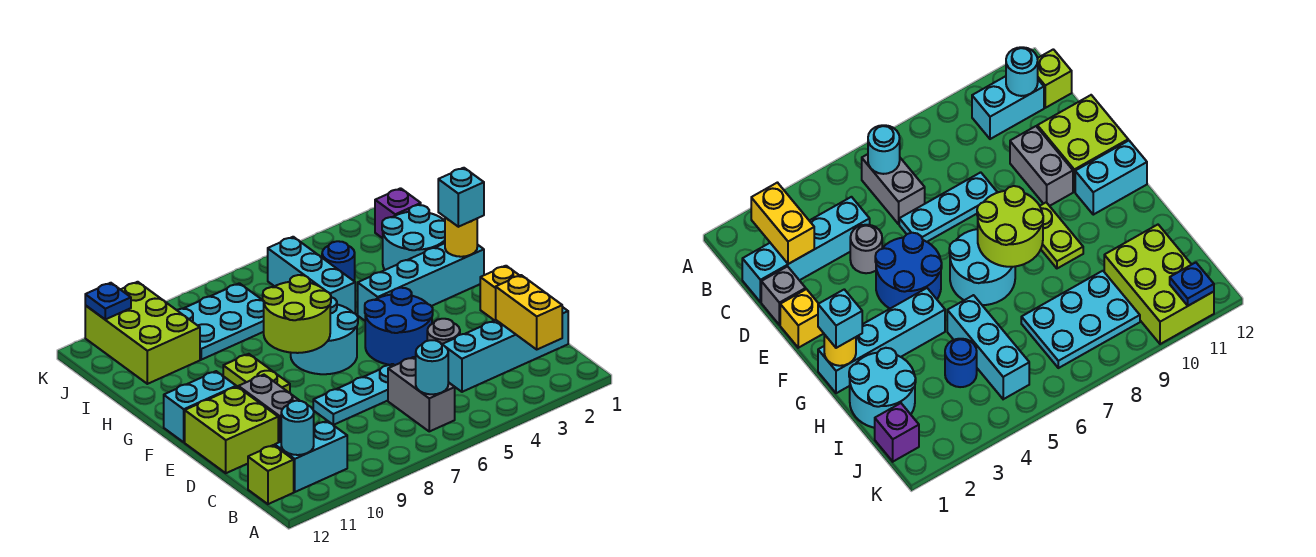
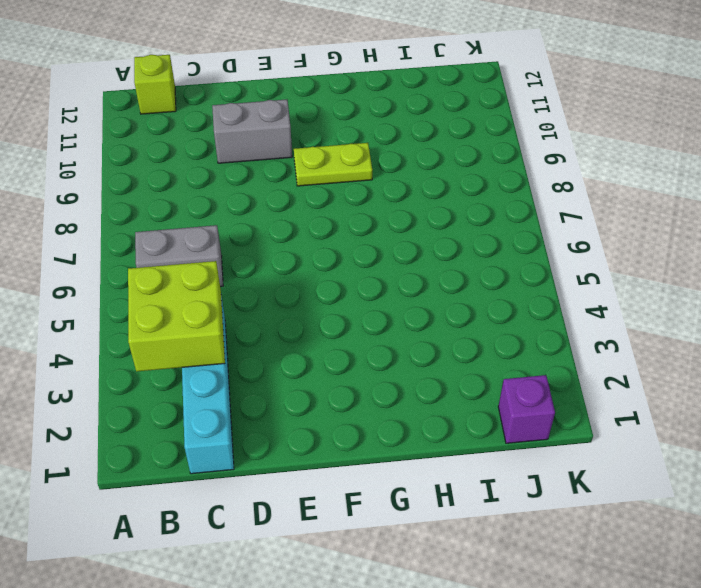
lime brick B3:C4 level 2 -> lime brick D11:E12 level 1
none -> cyan brick B10:B11 level 1
none -> grey brick D1 level 1
none -> grey round brick D4 level 1

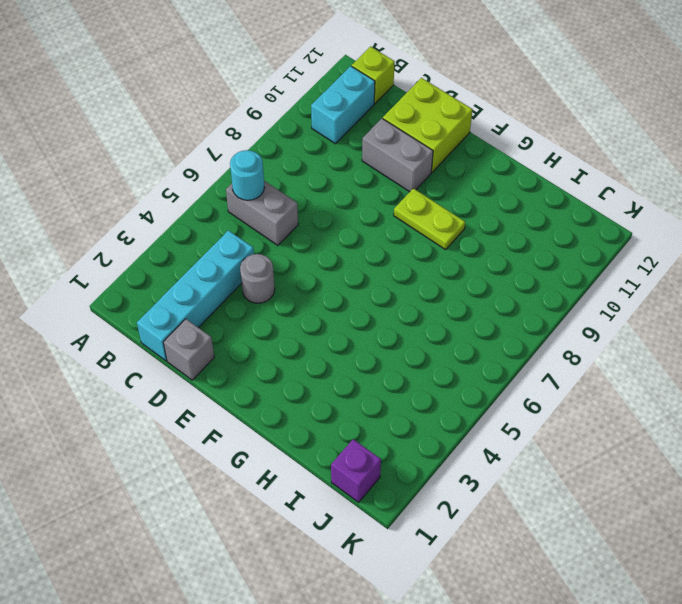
none -> cyan plate D6:D8 level 1
none -> yellow brick E1 level 1
none -> blue round brick E4:F5 level 1

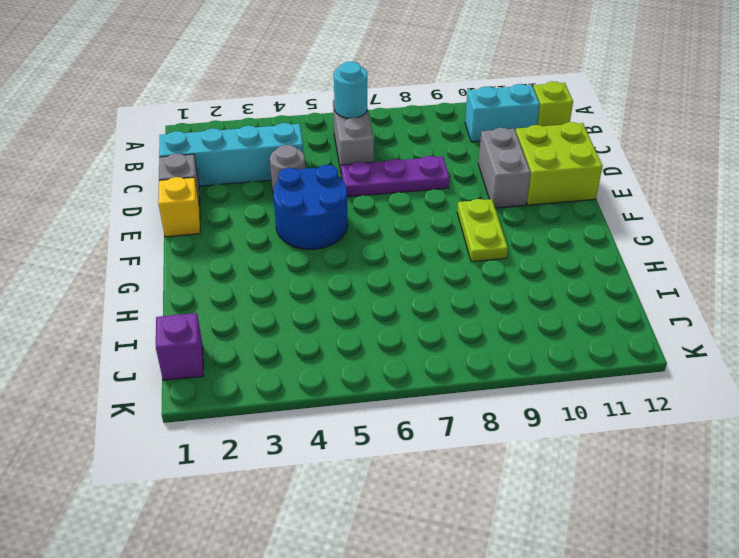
purple plate D6:D8 level 1 -> cyan plate D6:D8 level 1
none -> cyan round brick F6:G7 level 1
none -> cyan brick F11:F12 level 1
none -> cyan brick G1:G4 level 1

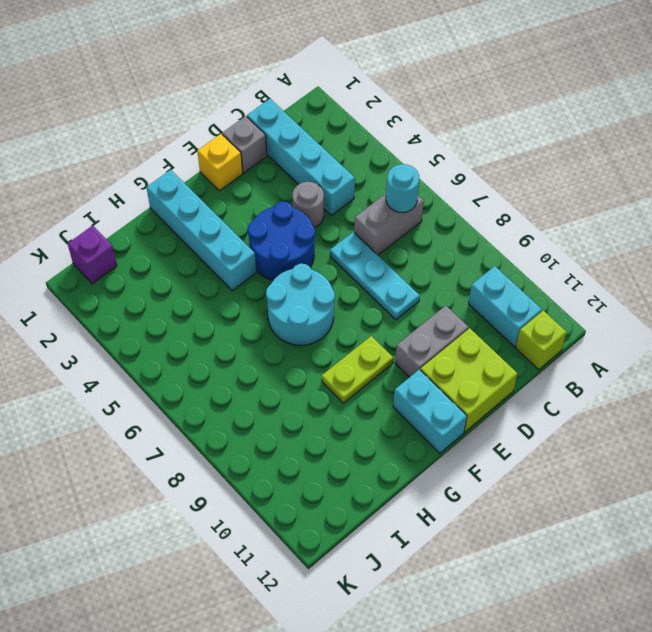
none -> cyan round brick H1:I2 level 1
none -> cyan brick H5:J5 level 1
none -> blue round brick I4 level 1

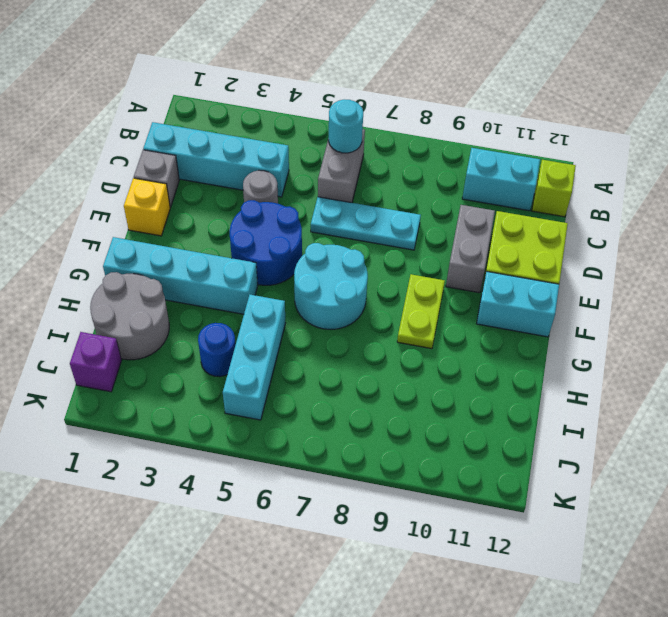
grey round brick H1:I2 level 1 -> cyan round brick H1:I2 level 1
none -> cyan plate I7:J9 level 1
none -> lime brick I10:K11 level 1
none -> yellow brick B2:C2 level 2

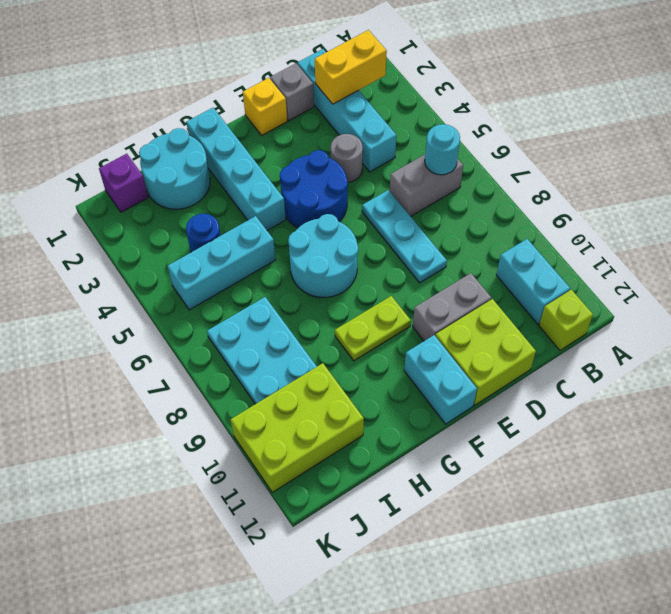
none -> cyan round brick B11 level 2
none -> lime round brick F7:G8 level 2
none -> yellow round brick G1 level 2

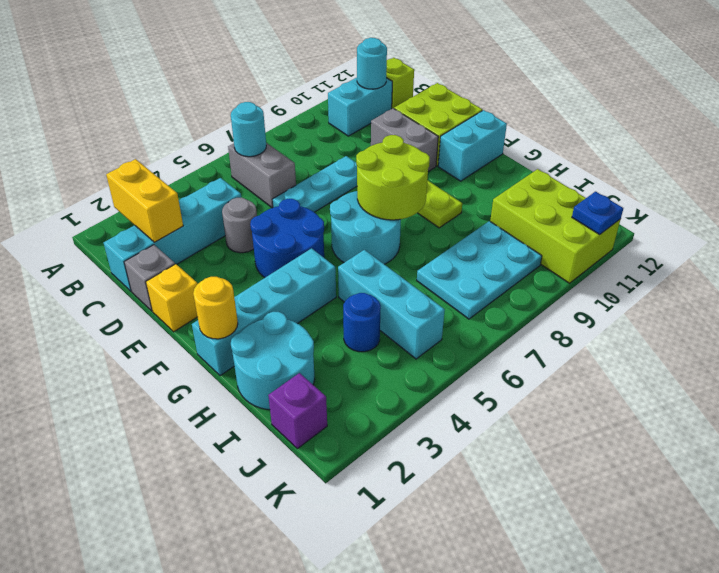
none -> cyan brick G1 level 3

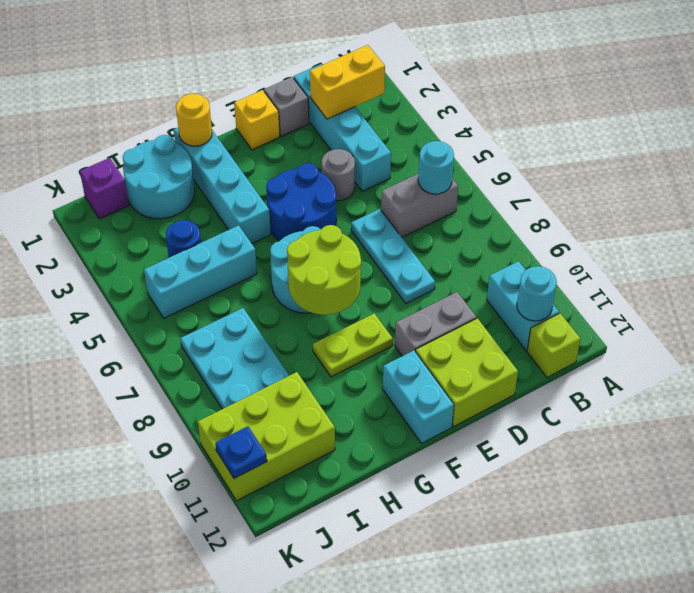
none -> cyan brick G1 level 3

